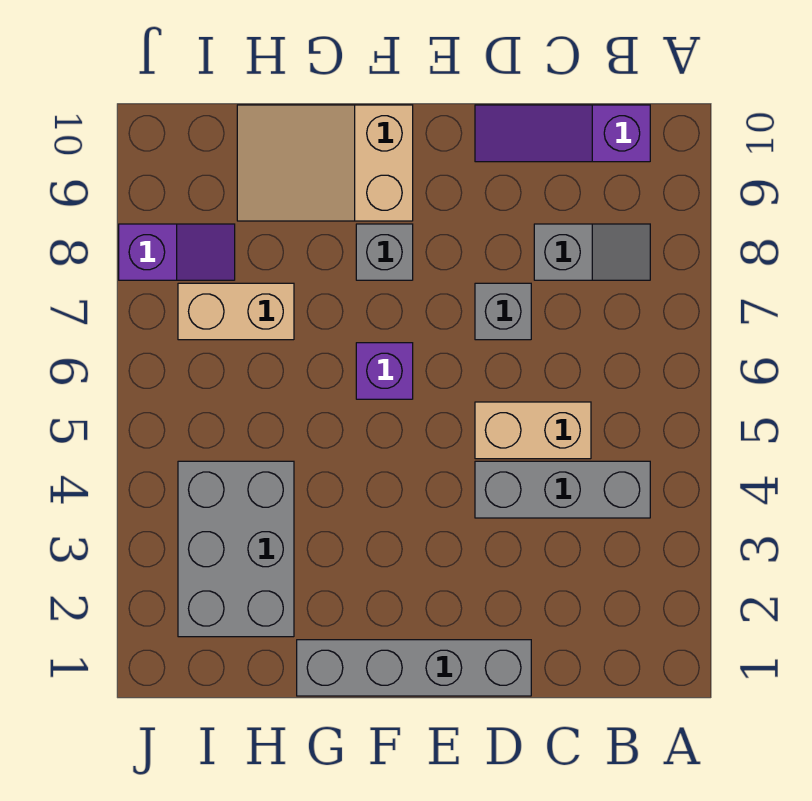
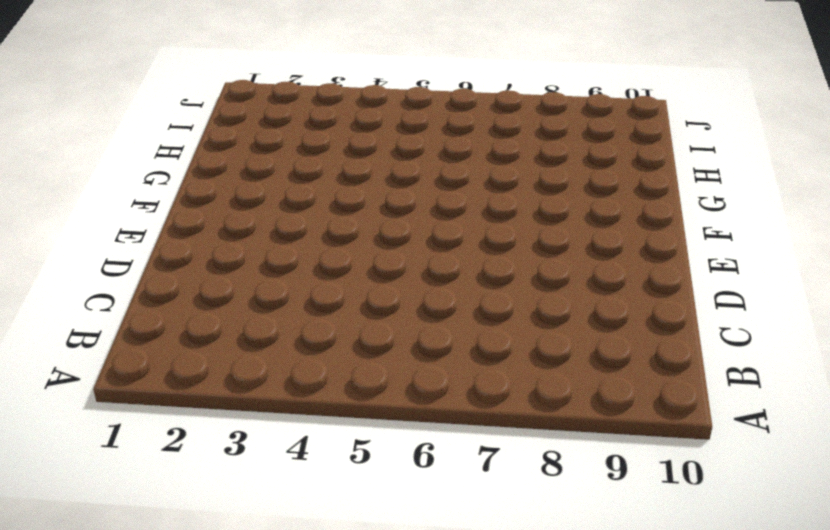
none -> grey brick B4:D4 level 1
none -> grey slope B8:C8 level 1 top C
none -> purple slope B10:D10 level 1 top B

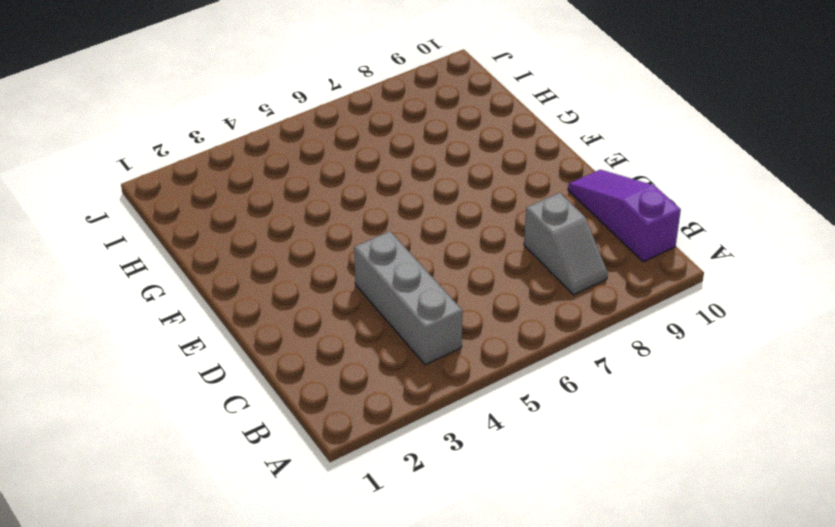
none -> tan brick C5:D5 level 1
none -> grey brick D1:G1 level 1
none -> grey brick D7 level 1

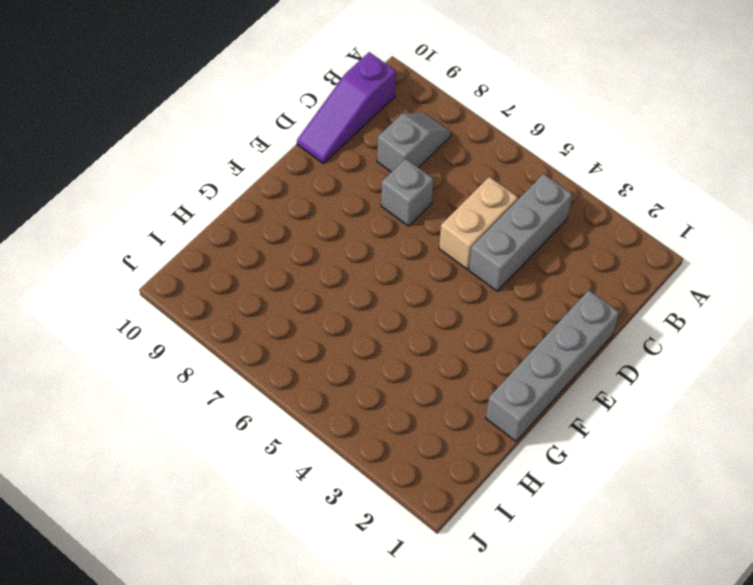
none -> purple brick F6 level 1
none -> grey brick F8 level 1
none -> tan slope F9:H10 level 1 top F

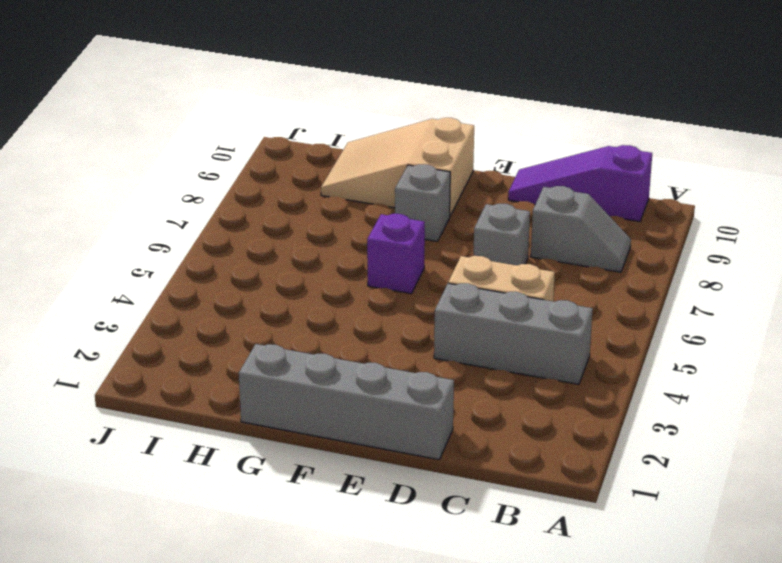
none -> grey brick H2:I4 level 1
none -> tan brick H7:I7 level 1
none -> purple slope I8:J8 level 1 top J

